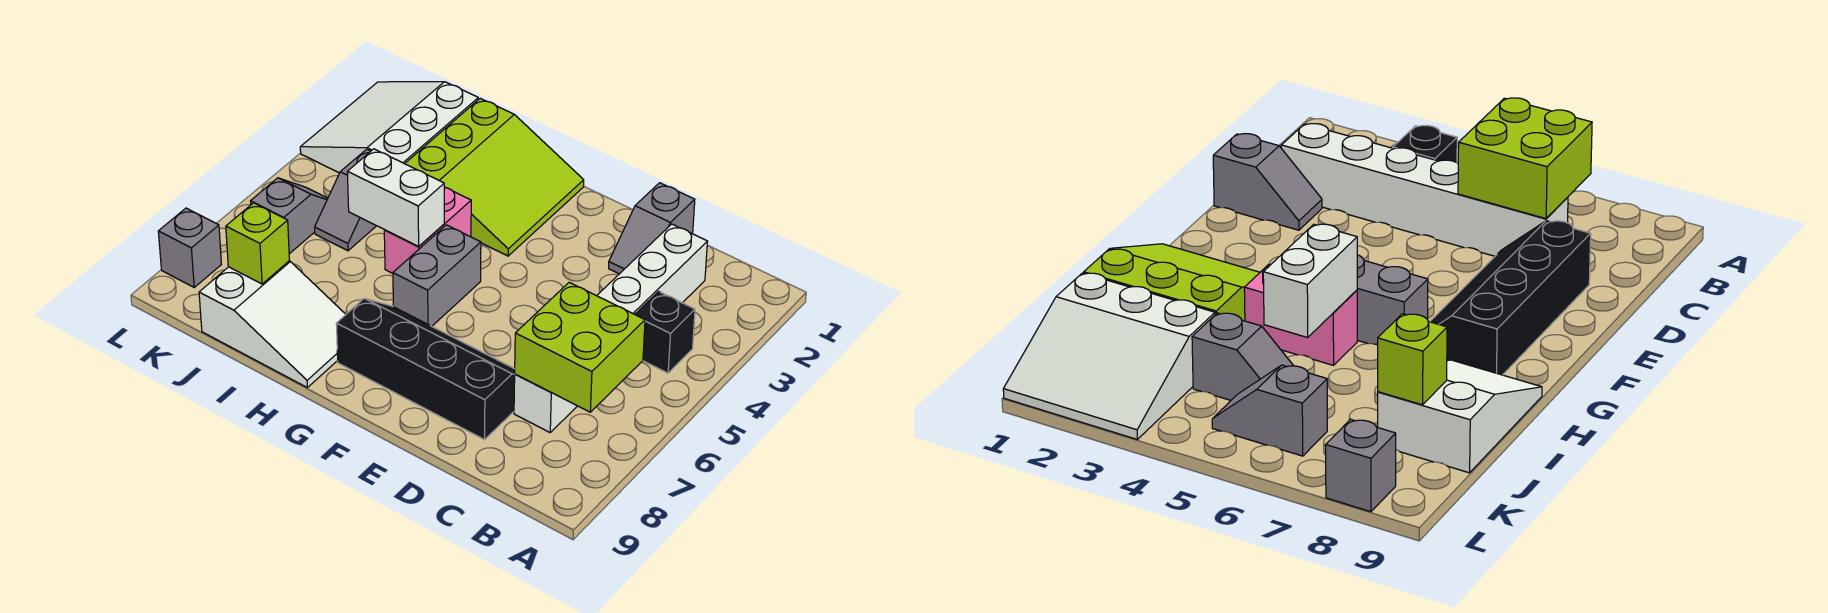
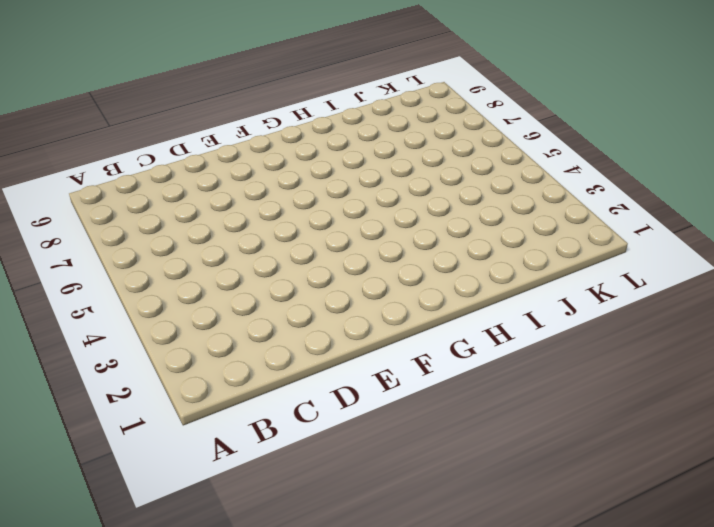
none -> black brick B4 level 1
none -> white brick C2:C7 level 1
none -> grey slope D1:D2 level 1 top 1

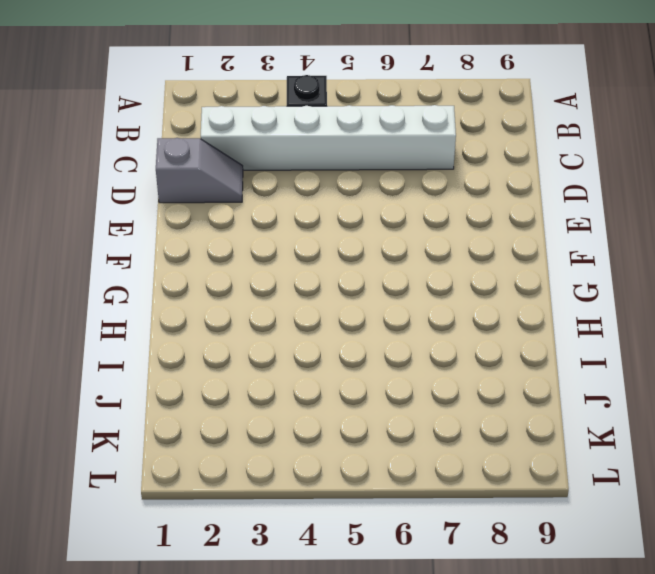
none -> black slope D7:G8 level 1 top 8
none -> lime slope G1:I3 level 1 top I
none -> grey brick G5:G6 level 1

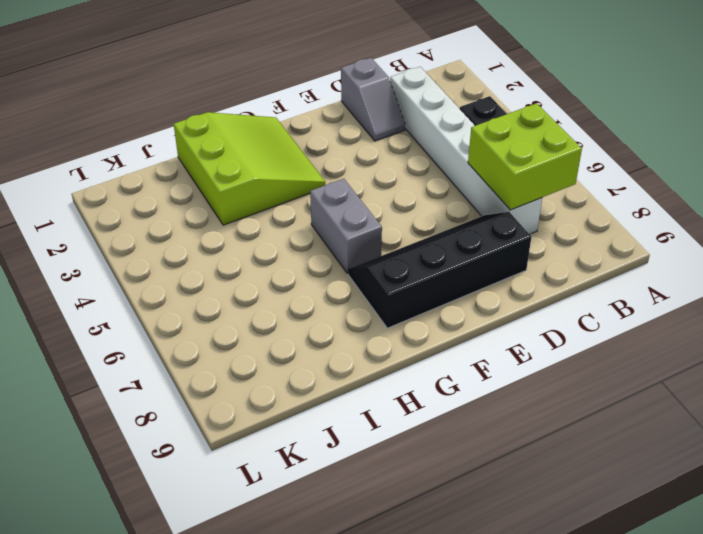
none -> pink brick H4:H5 level 1
none -> white slope H8:J9 level 1 top J
none -> white slope J1:L3 level 1 top J

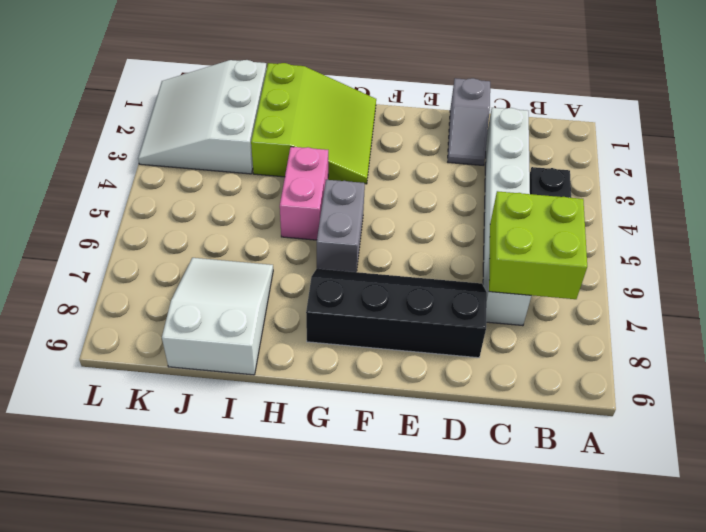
white slope I7:J9 level 1 top 9 -> white slope H8:J9 level 1 top J
none -> grey slope J4:J5 level 1 top 4
none -> grey slope K5:K6 level 1 top 6
none -> grey brick L8 level 1

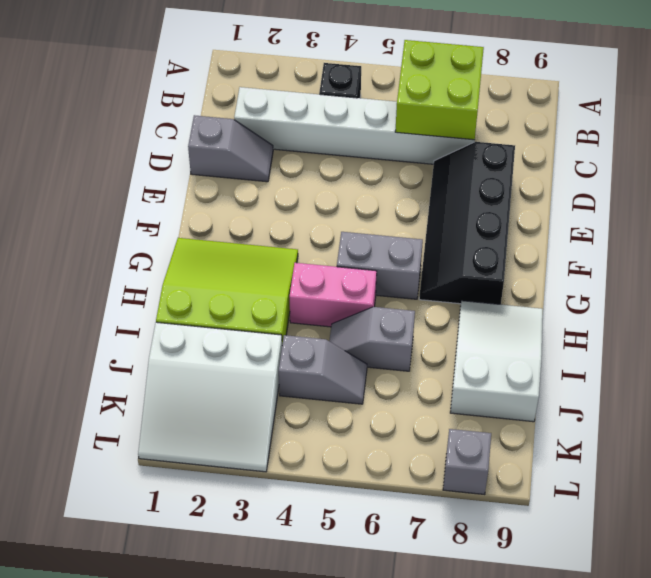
grey slope I5:I6 level 1 top 6 -> grey slope K5:K6 level 1 top 6
none -> white brick H5:I5 level 2
none -> lime brick J8 level 2

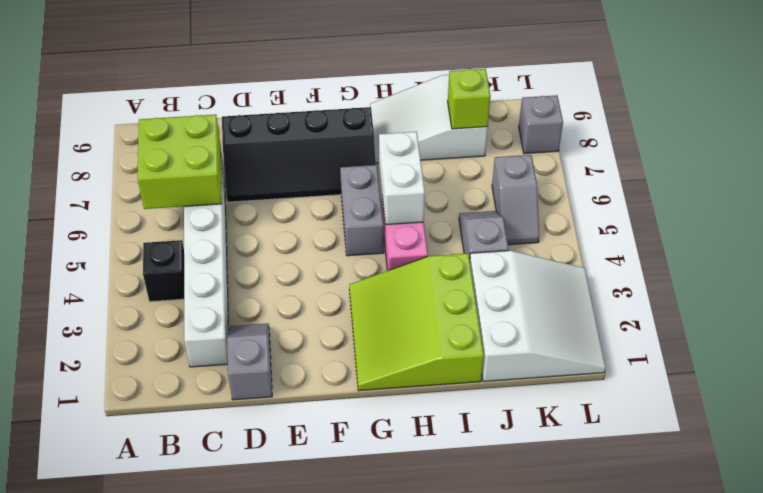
white brick H5:H6 level 2 -> white brick H5:I5 level 2

